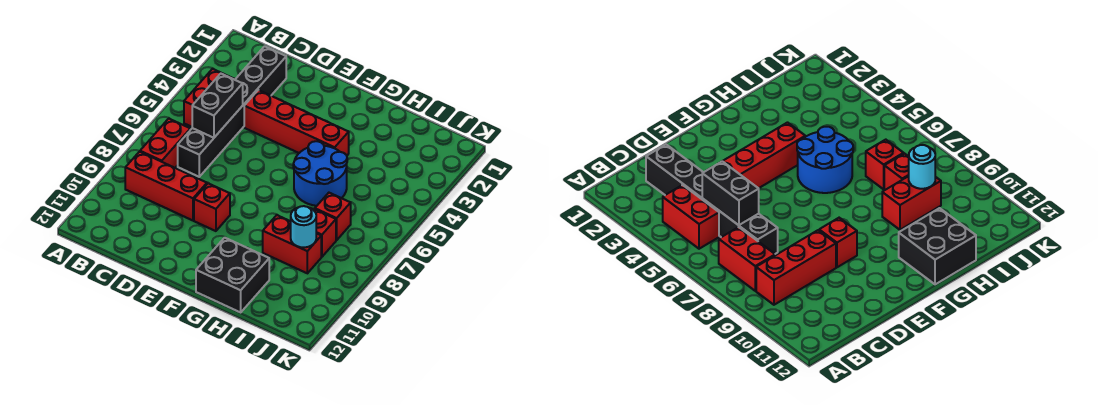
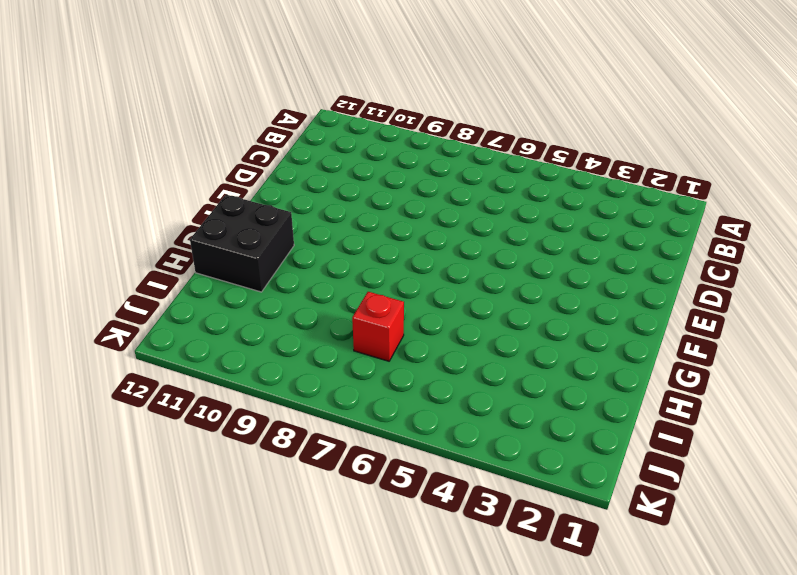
none -> red brick B4:B5 level 1
none -> red brick B7:B8 level 1
none -> red brick B9:D9 level 1

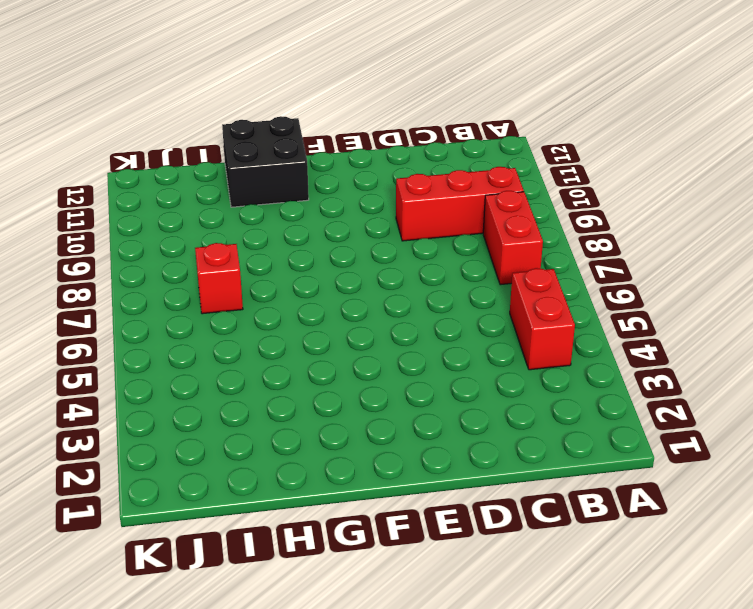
none -> black brick C2:C7 level 1
none -> red brick D4:G4 level 1
none -> red brick E9 level 1

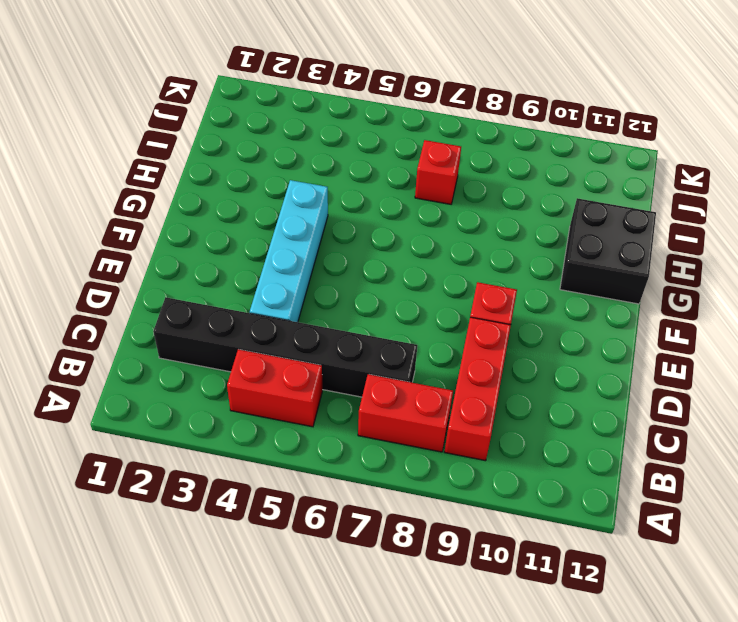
cyan brick D4:G4 level 1 -> red brick D4:G4 level 1
none -> blue round brick G5:H6 level 1
none -> red brick H9:I9 level 1
none -> red brick I8 level 1

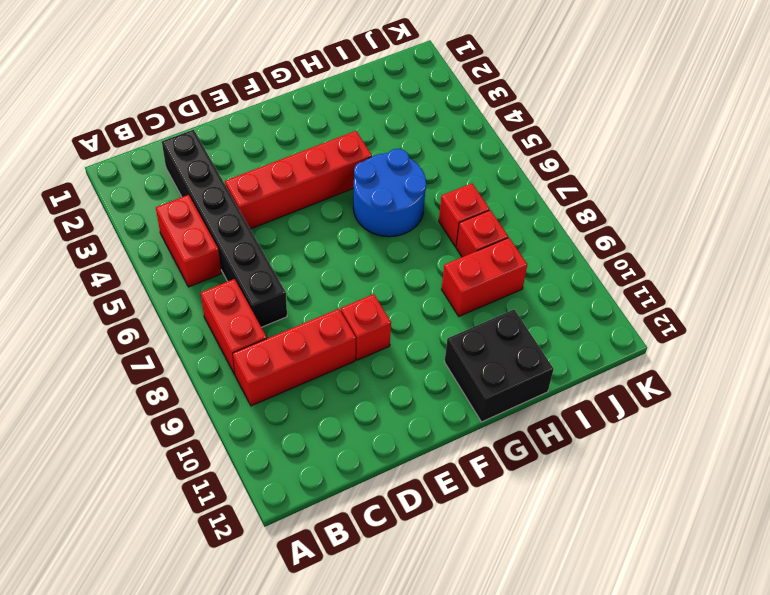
none -> black brick C5:C6 level 2
none -> cyan round brick I9 level 2

